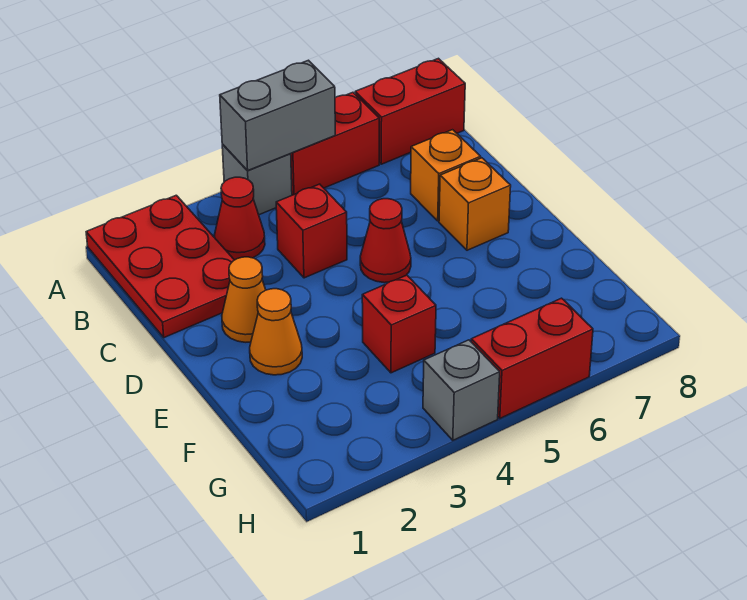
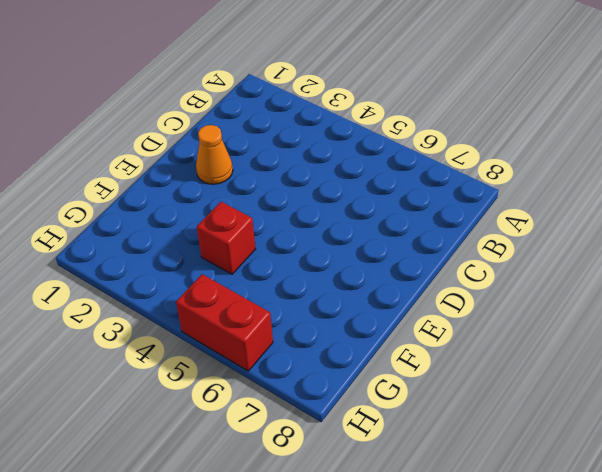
none -> red plate A1:C2 level 1
none -> grey brick A4 level 1
none -> red brick A5:A6 level 1

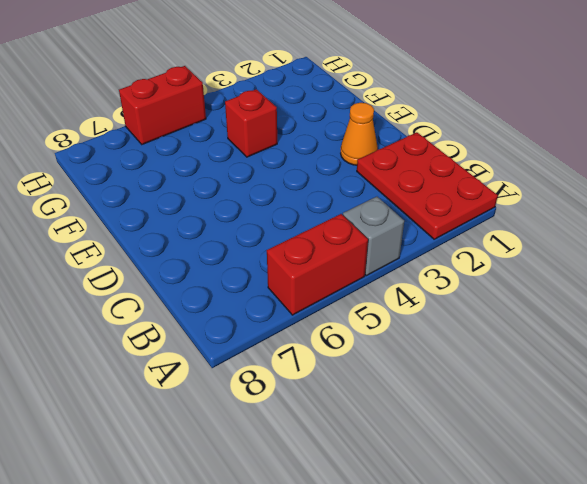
none -> red brick A7:A8 level 1
none -> red cone B3 level 1
none -> red brick C4 level 1

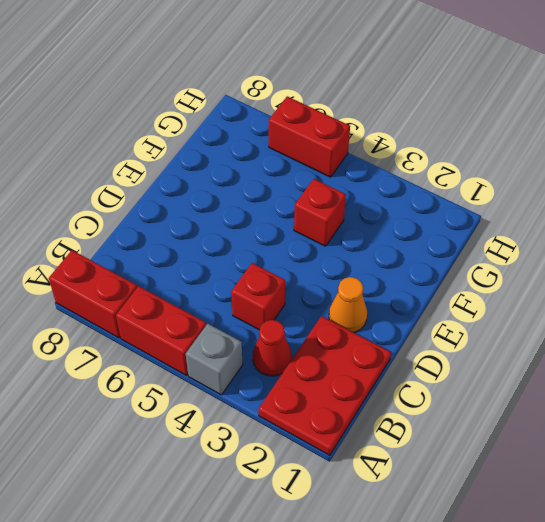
none -> orange brick C7 level 1
none -> red cone D5 level 1
none -> orange brick D7 level 1

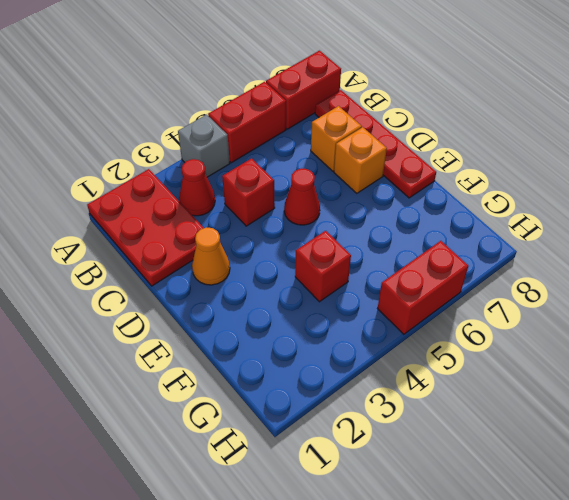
red plate B8:E8 level 1 -> none
none -> orange cone E2 level 1
none -> grey brick H4 level 1
none -> grey brick A4:A5 level 2

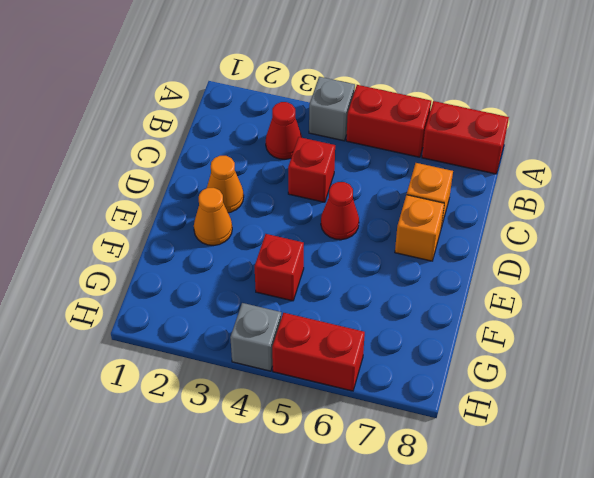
none -> red plate A1:C2 level 1
none -> grey brick A4:A5 level 2

